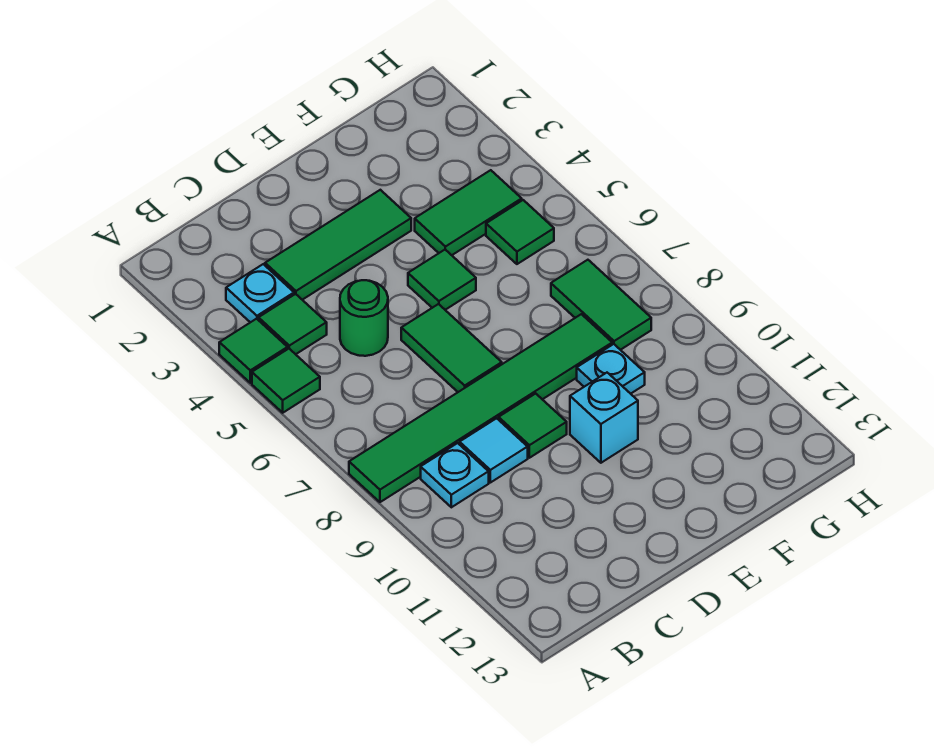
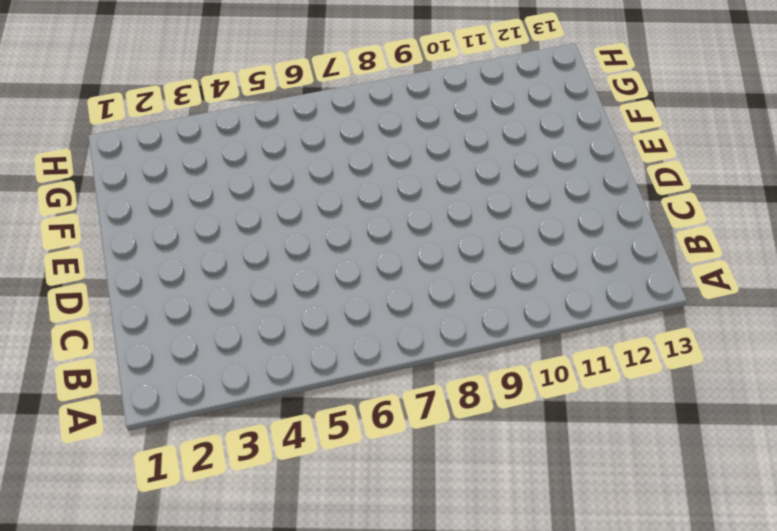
none -> green tile A4 level 1
none -> green tile A5 level 1
none -> green tile A8:F8 level 1

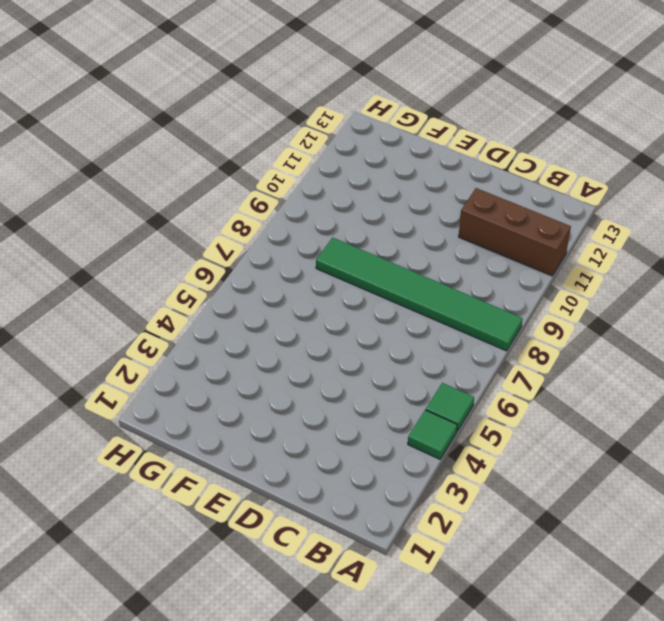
brown brick A11:C11 level 1 -> none
none -> cyan plate B3 level 1
none -> green tile B4 level 1
none -> cyan plate B9 level 1

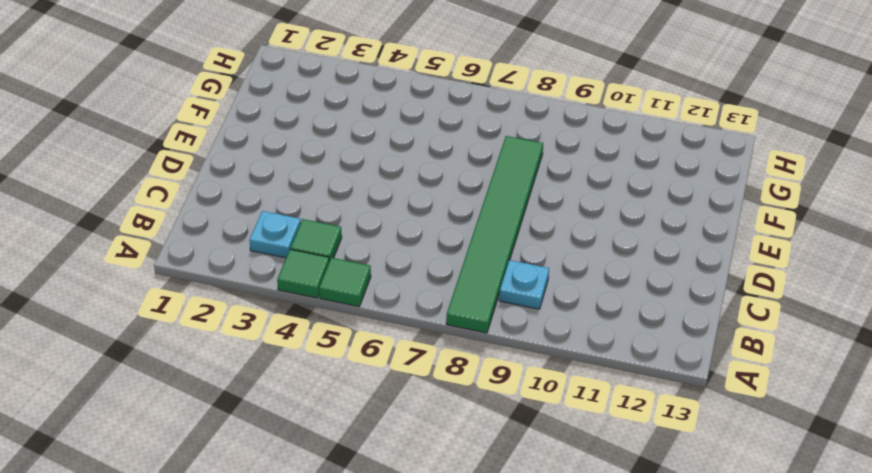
none -> green tile C3:E3 level 1
none -> green round brick C5 level 1
none -> cyan tile C9 level 1

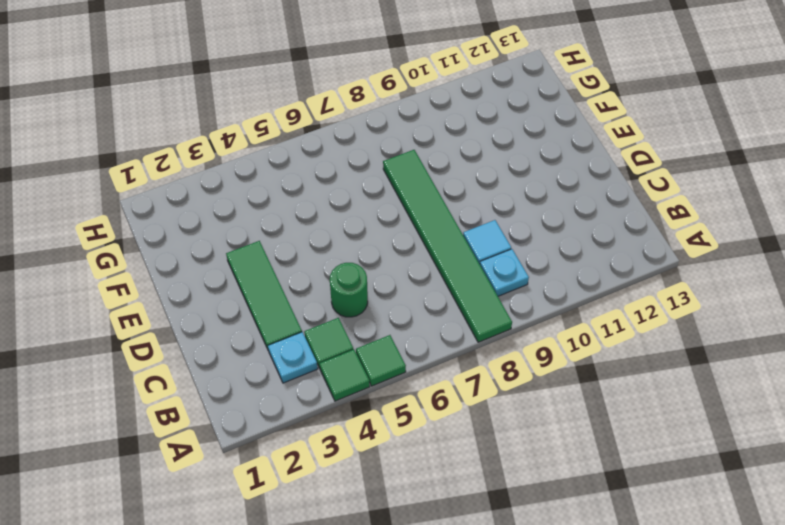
none -> green tile D6:D7 level 1
none -> green tile D9 level 1
none -> green tile E5 level 1

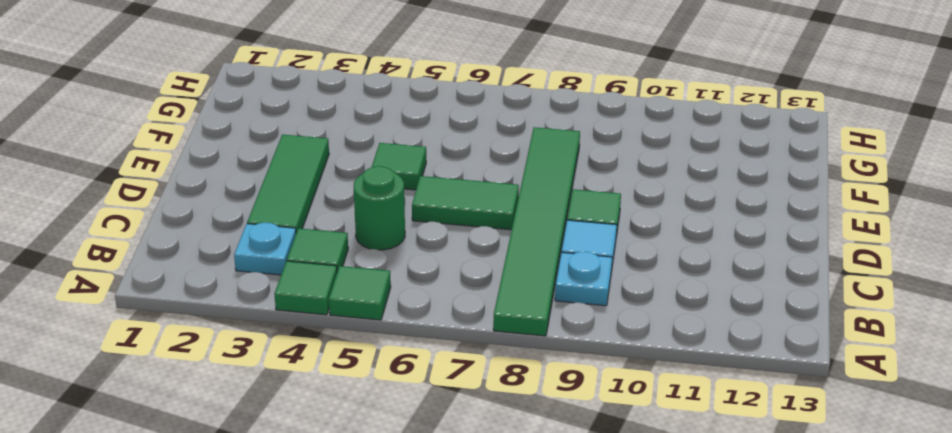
none -> cyan brick E10 level 1
none -> green tile F4:G4 level 1
none -> cyan plate F9 level 1

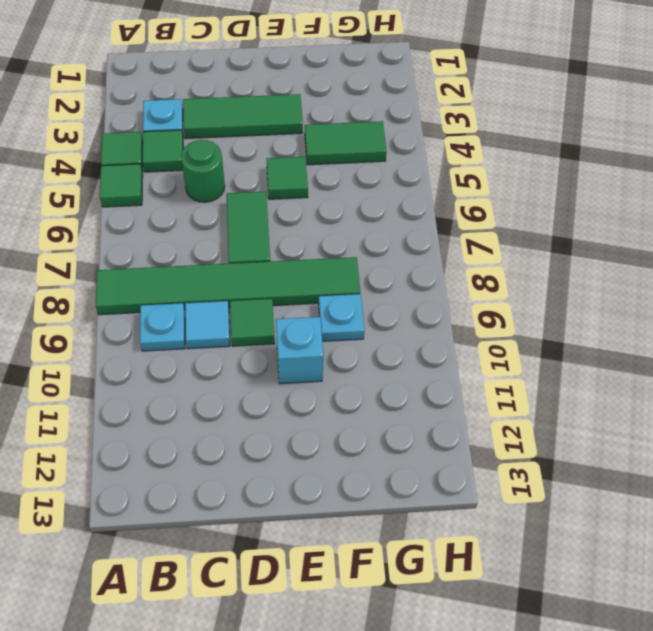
none -> green tile G5 level 1
none -> green tile G7:G8 level 1

